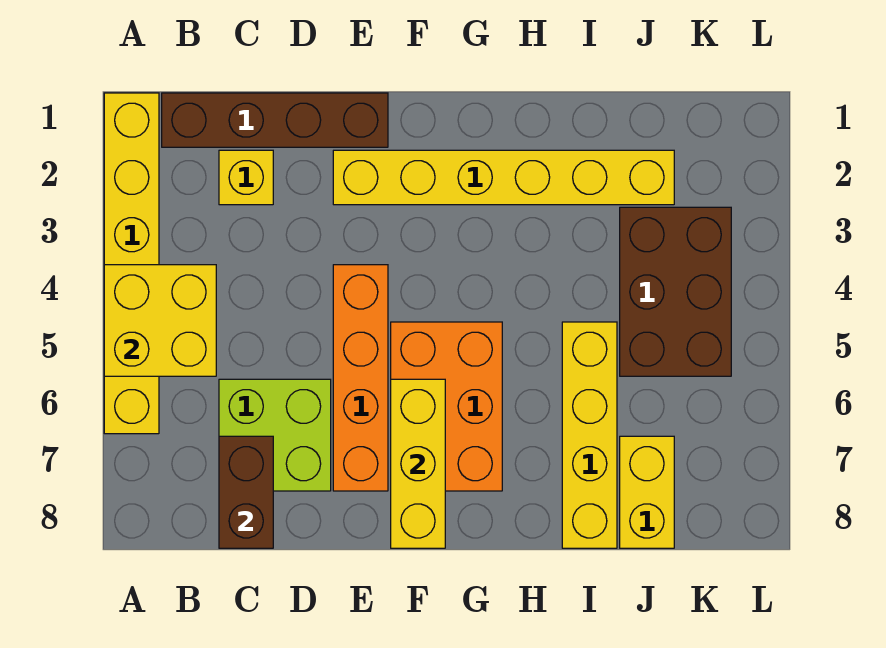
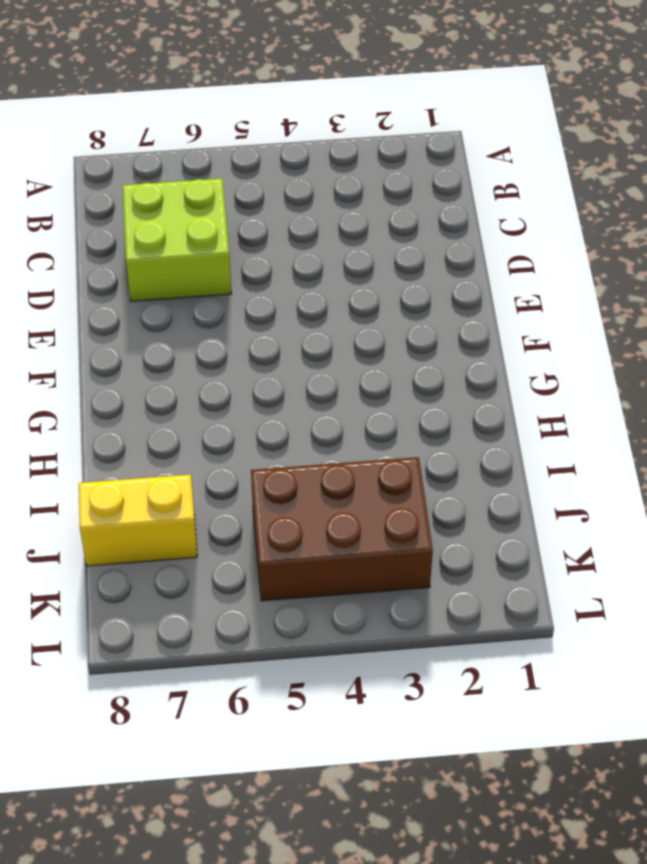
none -> yellow brick A1:A6 level 1
none -> brown brick B1:E1 level 1
none -> yellow brick C2 level 1

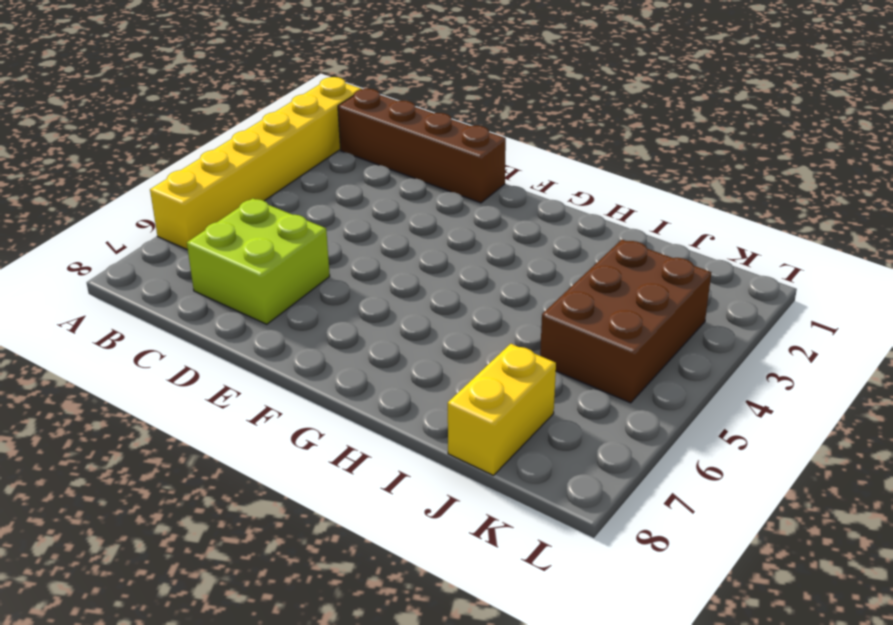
none -> yellow brick C2 level 1
none -> yellow brick E2:J2 level 1
none -> orange brick E4:E7 level 1

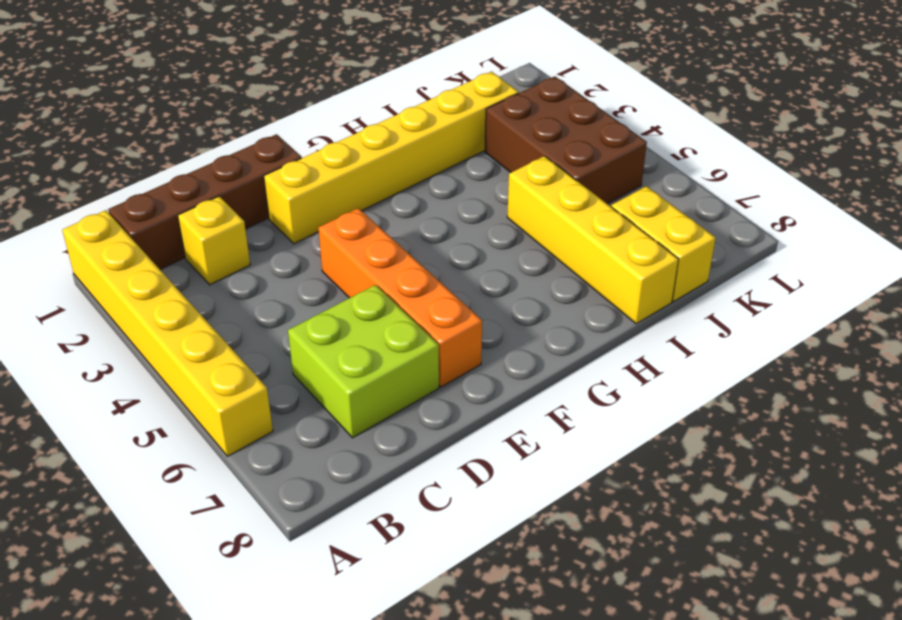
none -> orange brick F5:G7 level 1
none -> yellow brick A4:B5 level 2
none -> brown brick C7:C8 level 2

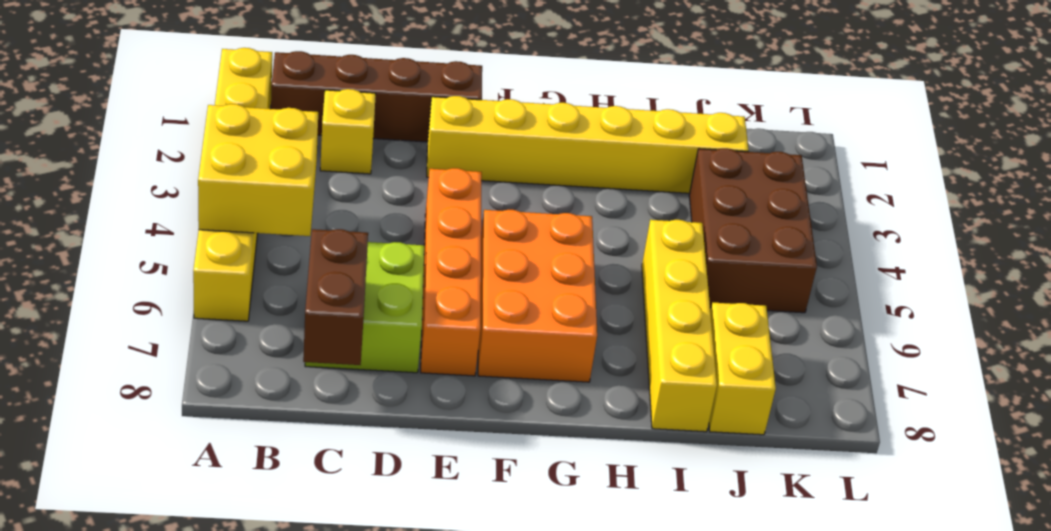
none -> yellow brick F6:F8 level 2

